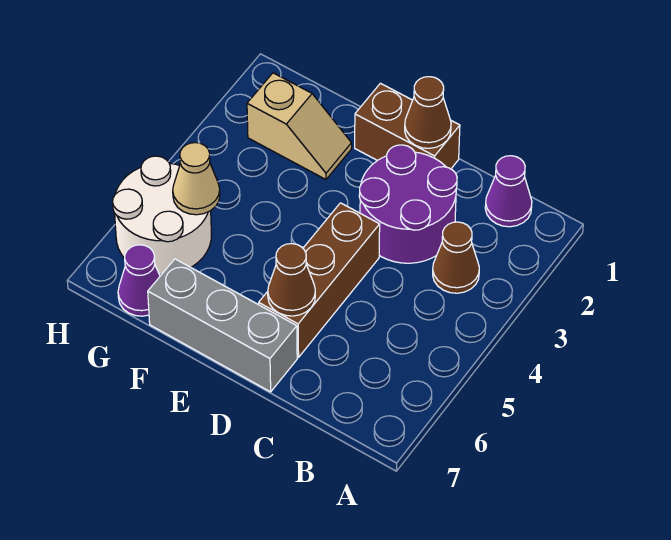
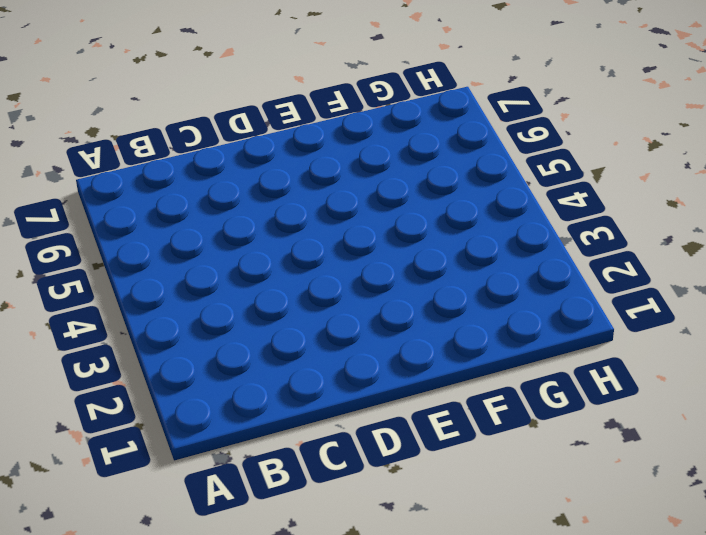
none -> purple cone B1 level 1
none -> brown cone B3 level 1
none -> purple round brick C2:D3 level 1

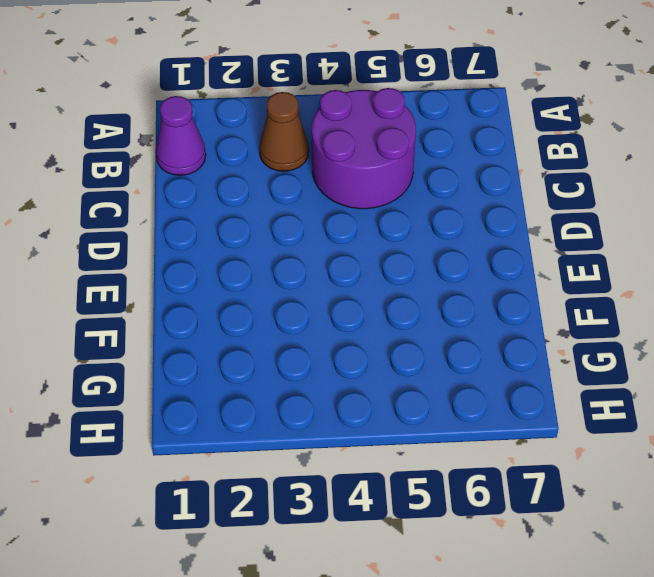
purple round brick B4:C5 level 1 -> purple round brick C2:D3 level 1
none -> brown brick D1:E1 level 1
none -> brown brick D4:D6 level 1
none -> grey brick D7:F7 level 1

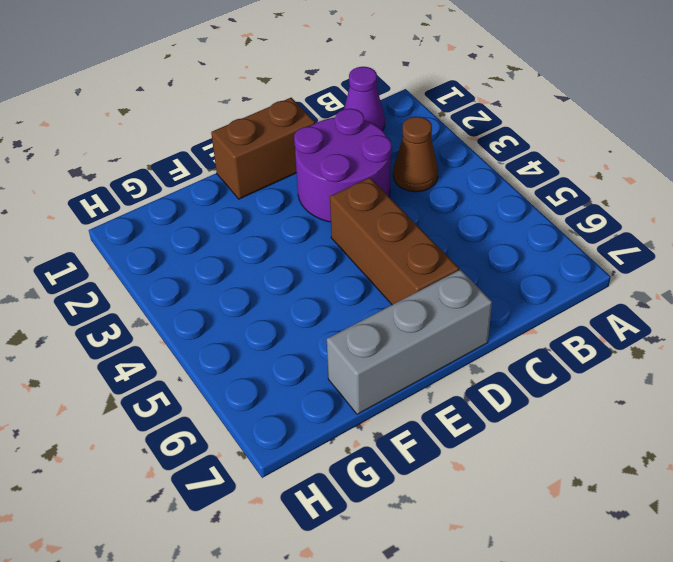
none -> tan slope F2:G2 level 1 top G
none -> white round brick G5:H6 level 1
none -> purple cone G7 level 1

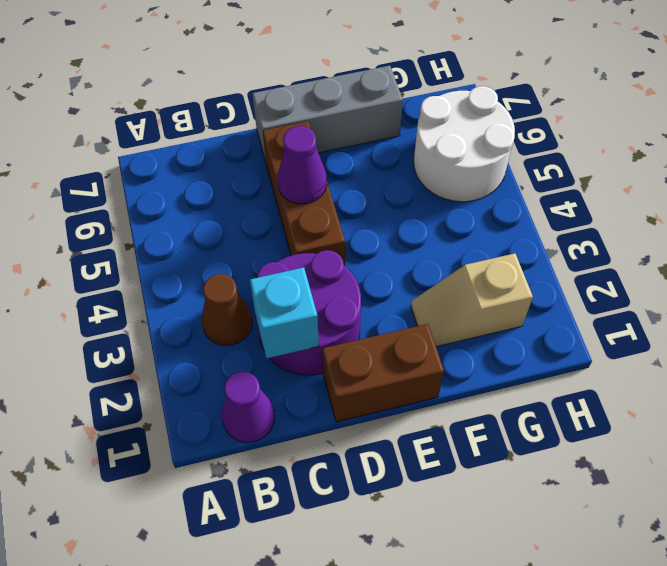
cyan brick C2 level 2 -> none
purple cone D5 level 2 -> purple cone G7 level 1
none -> brown cone D1 level 2
none -> brown cone D6 level 2
none -> tan cone G5 level 2

